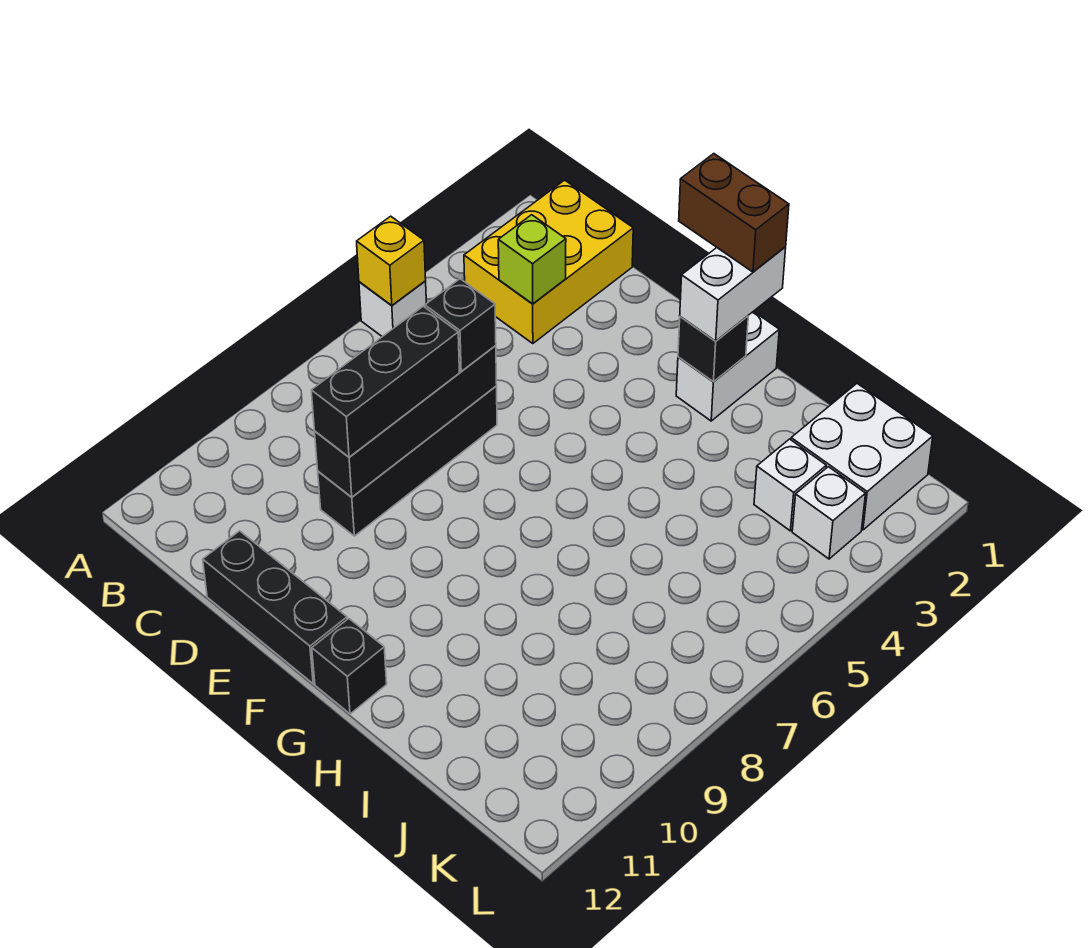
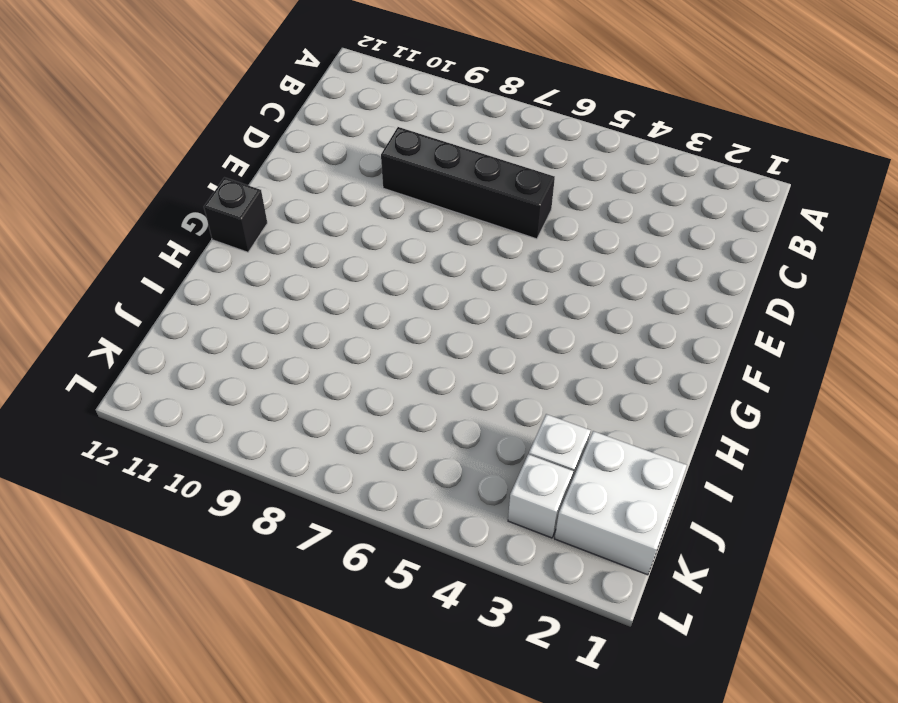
none -> white brick A5 level 1
none -> yellow brick B1:C3 level 1
none -> black brick D12:F12 level 1

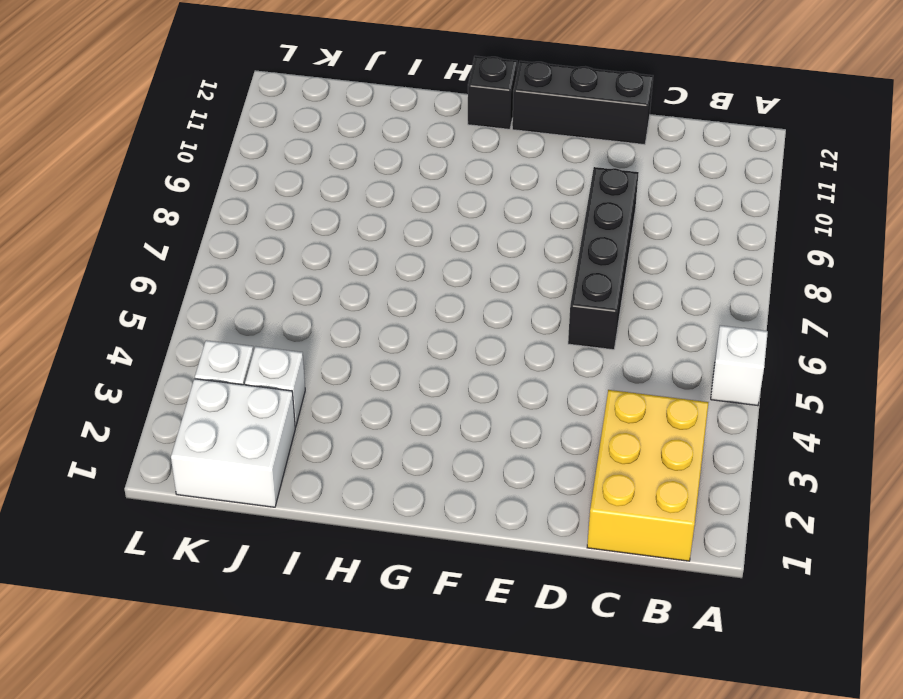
none -> white brick G1:G2 level 1
none -> yellow brick A5 level 2
none -> lime brick C3 level 2

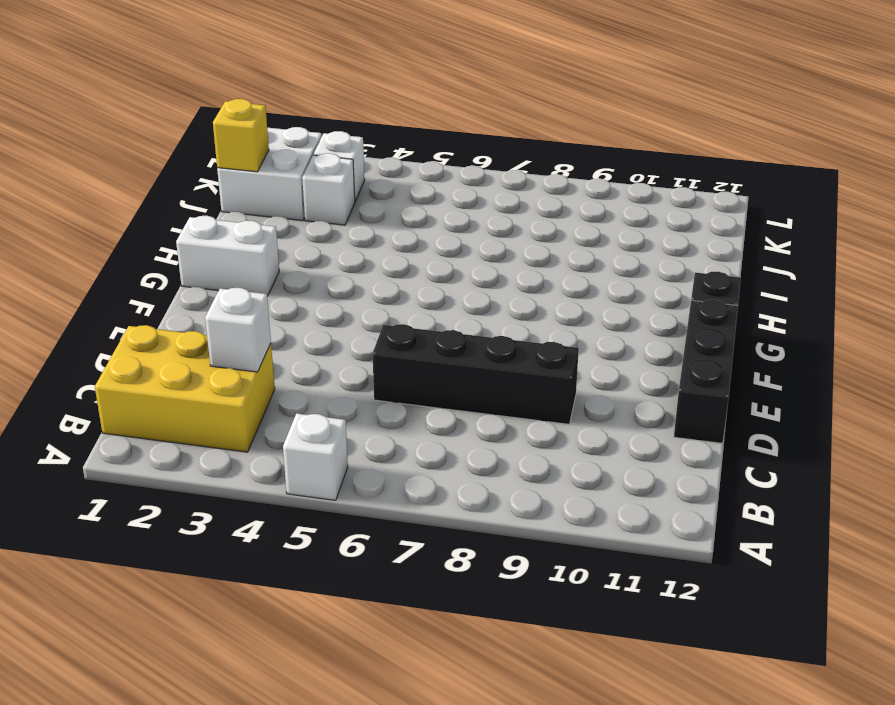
white brick C3 level 2 -> lime brick C3 level 2
yellow brick J1 level 2 -> yellow brick A5 level 2
none -> black brick D6:D9 level 2
none -> black brick G2 level 2
none -> black brick D6 level 3

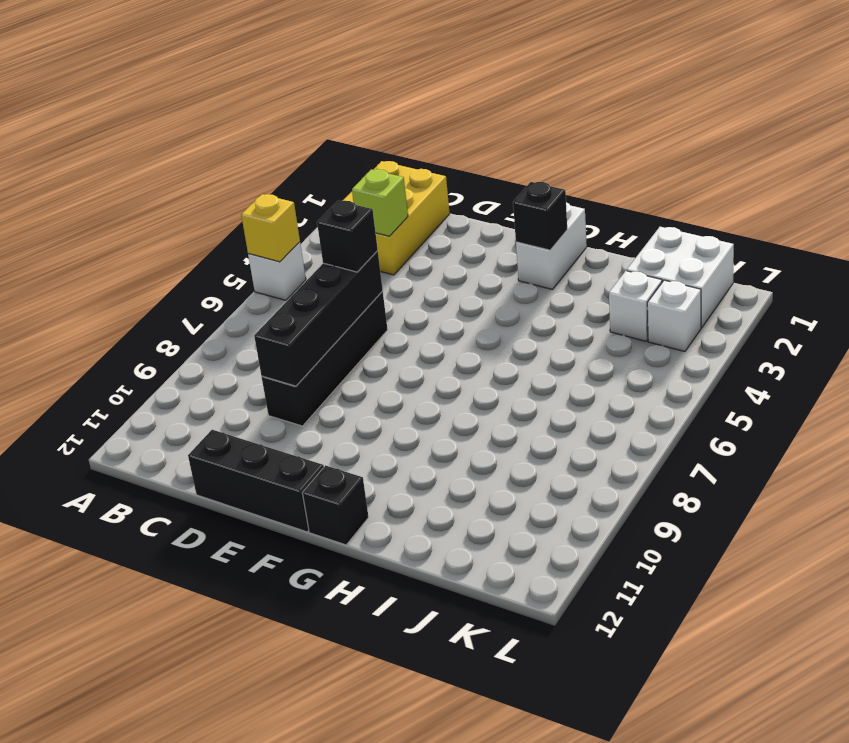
none -> black brick D7:D9 level 3
none -> white brick G1:G2 level 3
none -> brown brick F1:G1 level 4

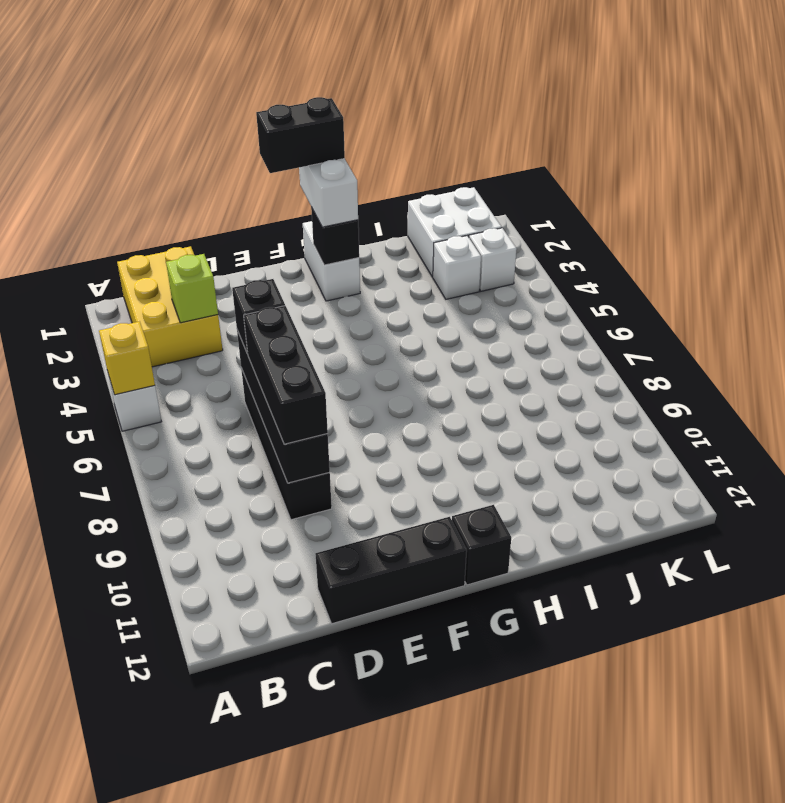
black brick F1:G1 level 4 -> brown brick F1:G1 level 4

